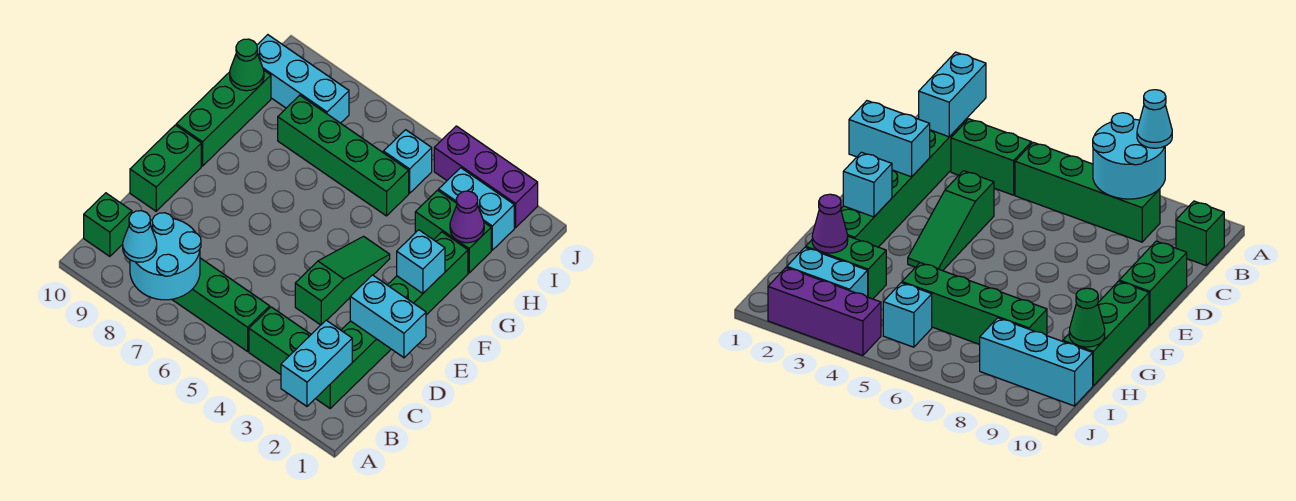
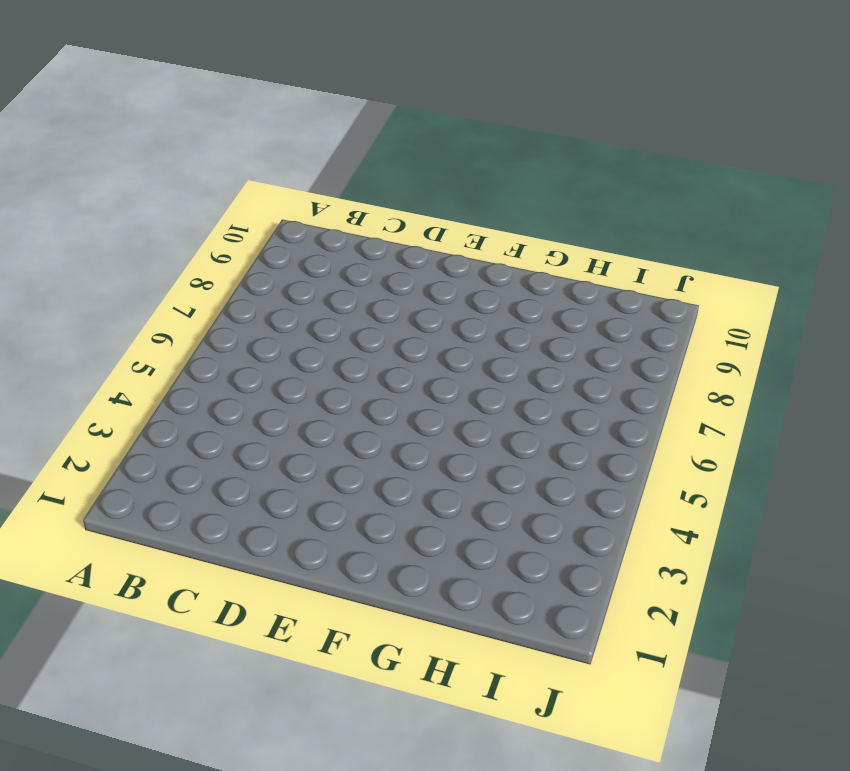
none -> green brick B2:G2 level 1
none -> green brick B3:B4 level 1
none -> green brick B5:B8 level 1

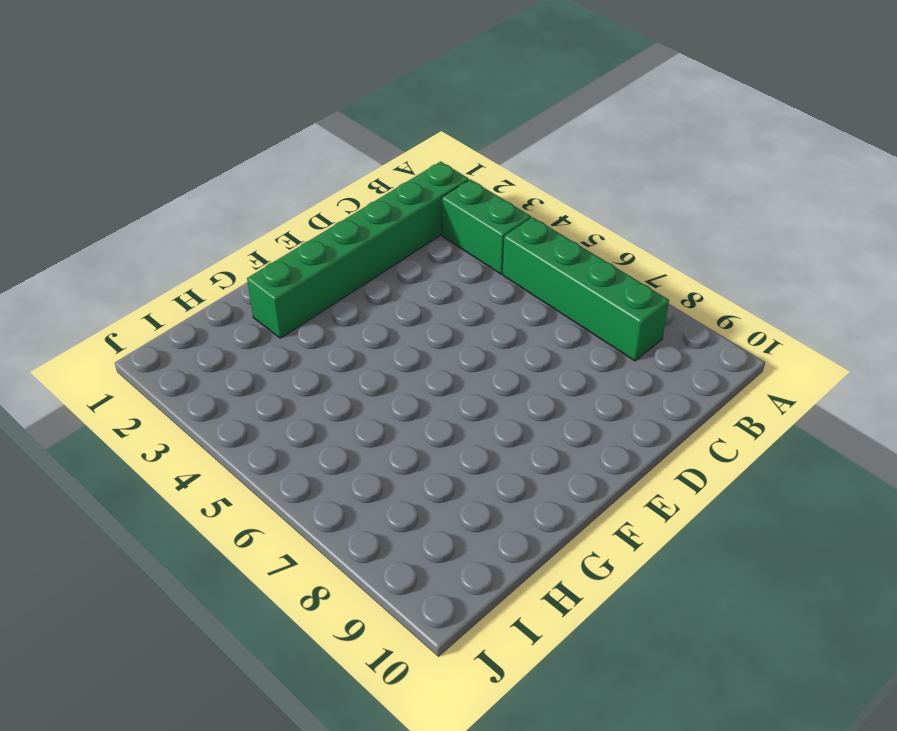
none -> green brick B10 level 1
none -> green slope D4:F4 level 1 top D
none -> green brick D10:E10 level 1

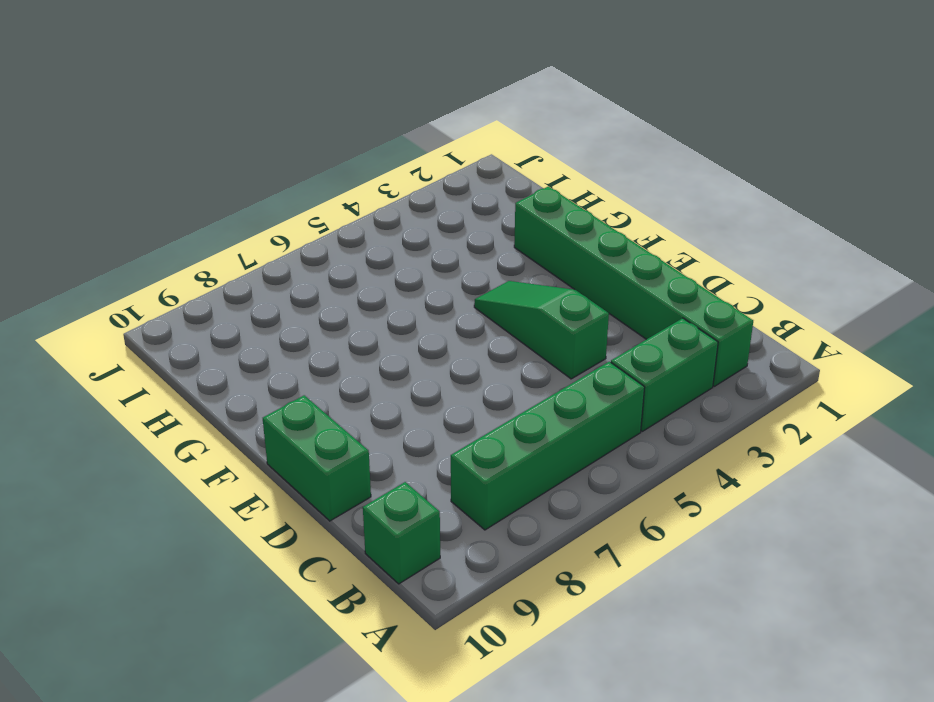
none -> green brick F10:H10 level 1
none -> green brick H2:H3 level 1
none -> green brick H5:H8 level 1

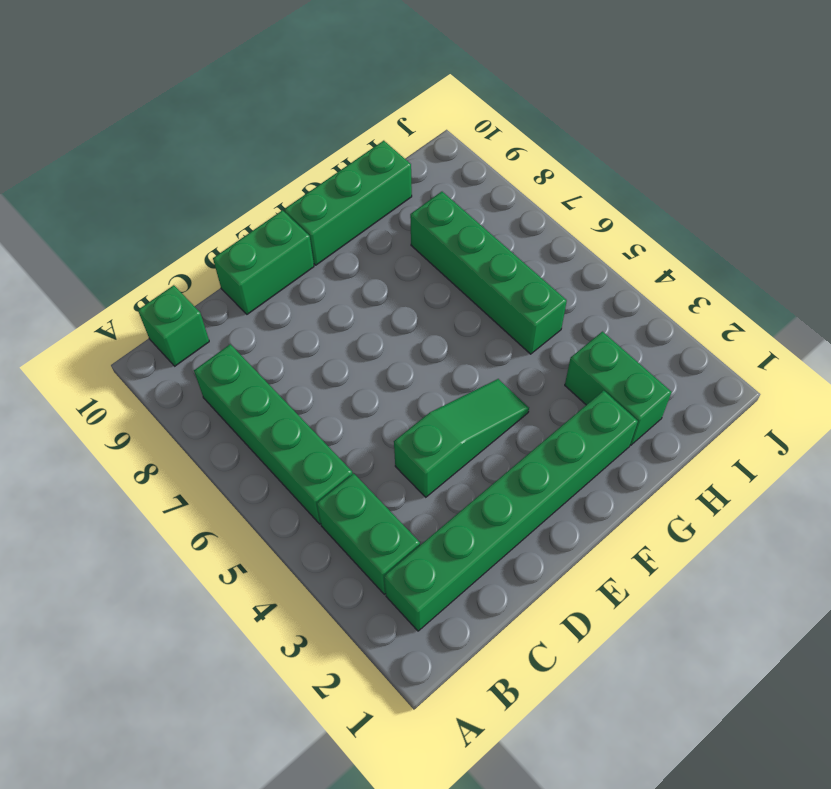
none -> cyan brick I2:I3 level 1
none -> cyan brick I5 level 1
none -> cyan brick I8:I10 level 1

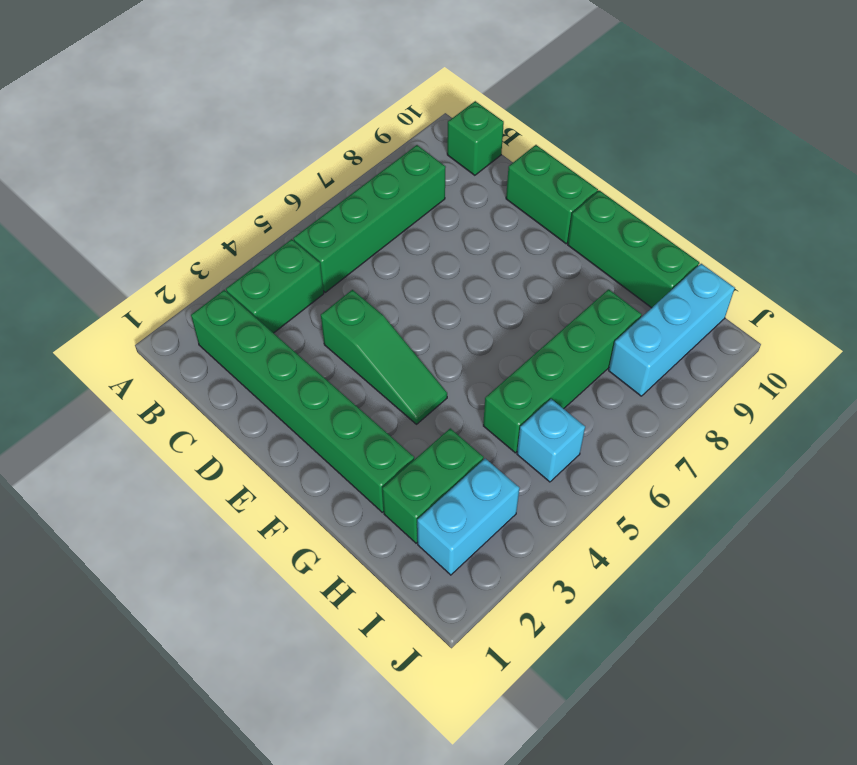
none -> purple brick J2:J4 level 1
none -> cyan brick A2:B2 level 2
none -> cyan round brick A7:B8 level 2

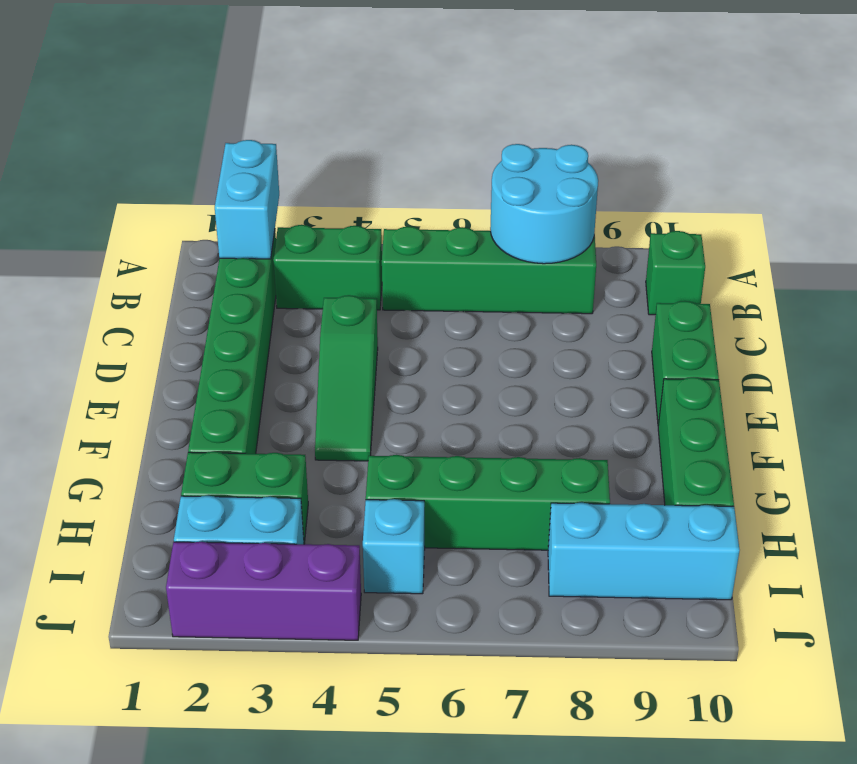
none -> cyan brick D1:D2 level 2
none -> cyan brick F2 level 2
none -> purple cone H2 level 2

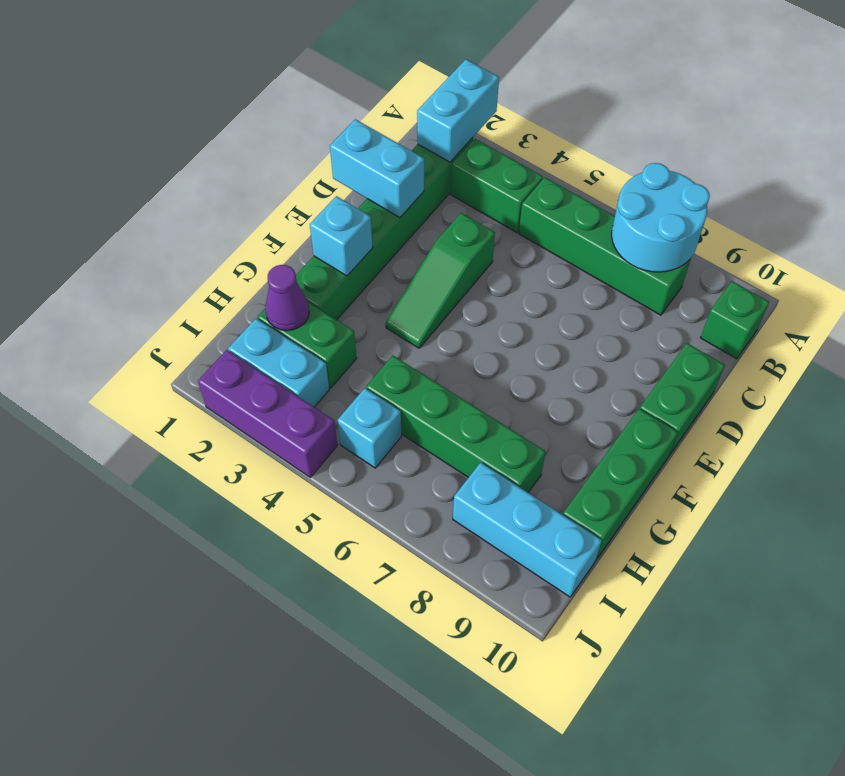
none -> green cone H10 level 2
none -> cyan cone A8 level 3

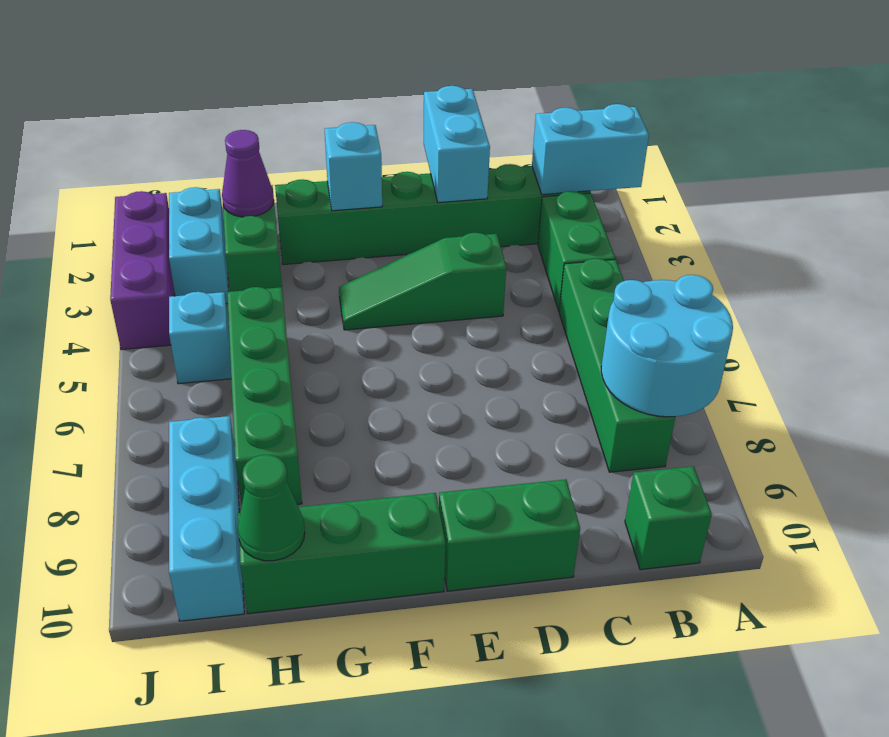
none -> cyan cone A8 level 3

